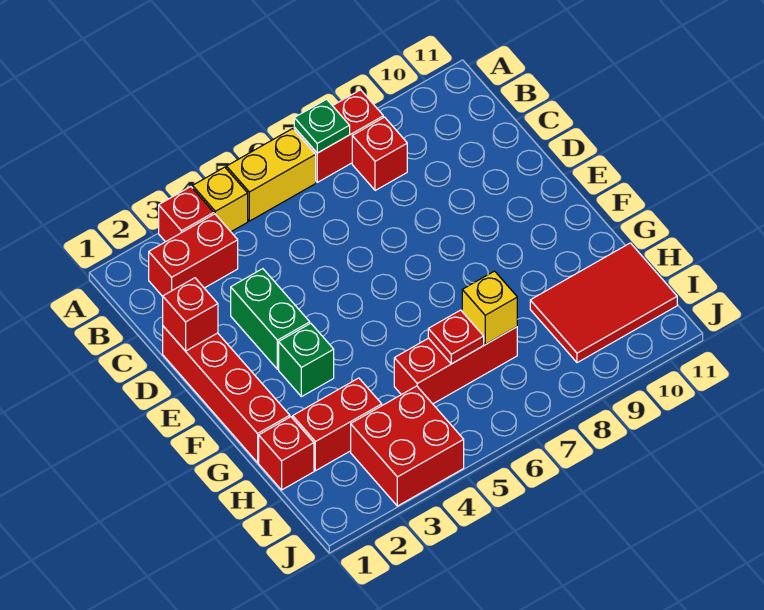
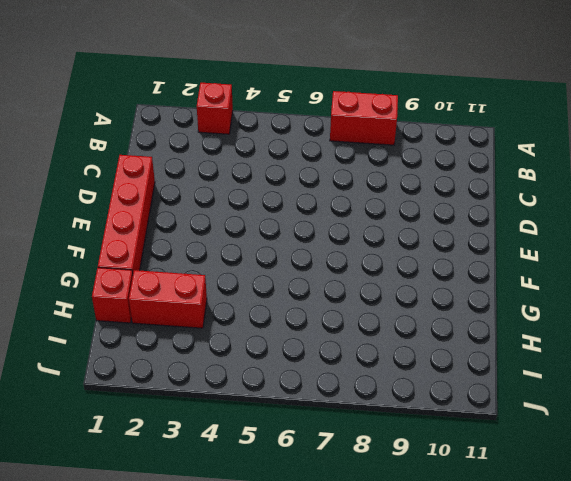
none -> yellow brick A4 level 1
none -> yellow brick A5:A6 level 1
none -> red brick B2:B3 level 1

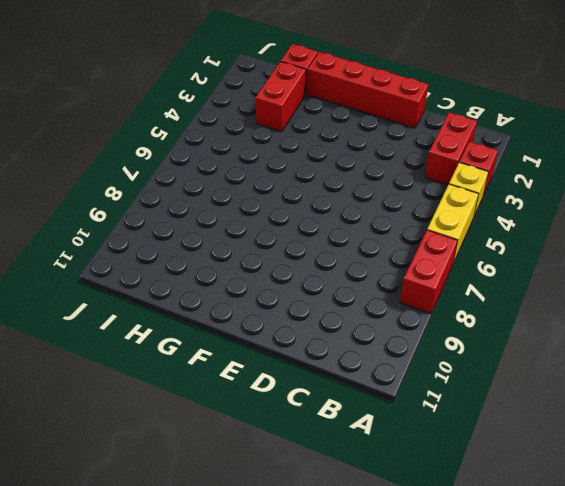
none -> red brick B8 level 1
none -> green brick D3:E3 level 1
none -> green brick F3 level 1

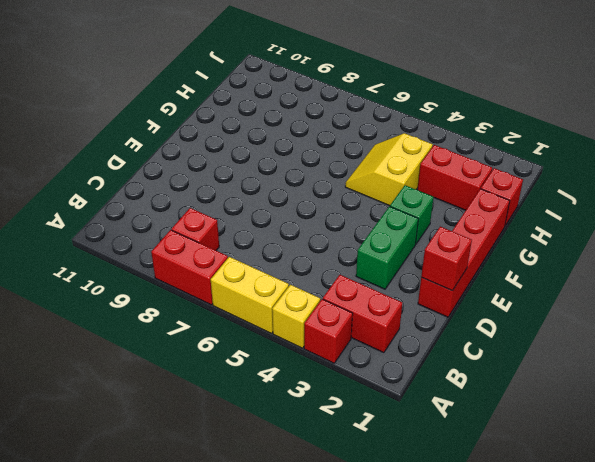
yellow slope G4:H5 level 1 top 4 -> red brick H5:H7 level 1
none -> red tile H9:I11 level 1
none -> red brick I3:J4 level 1
none -> green plate A7 level 2

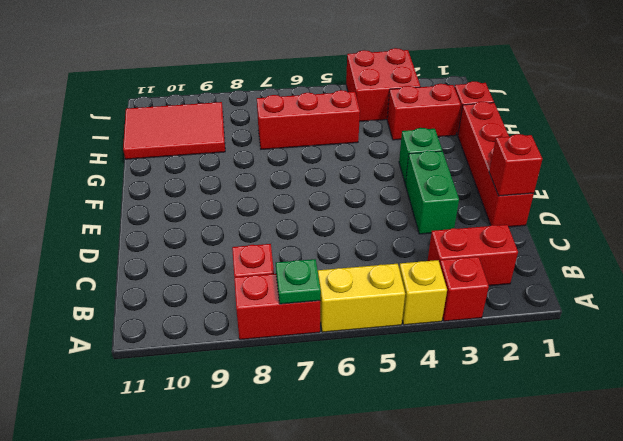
none -> red plate H6 level 2
none -> yellow brick H7 level 2

